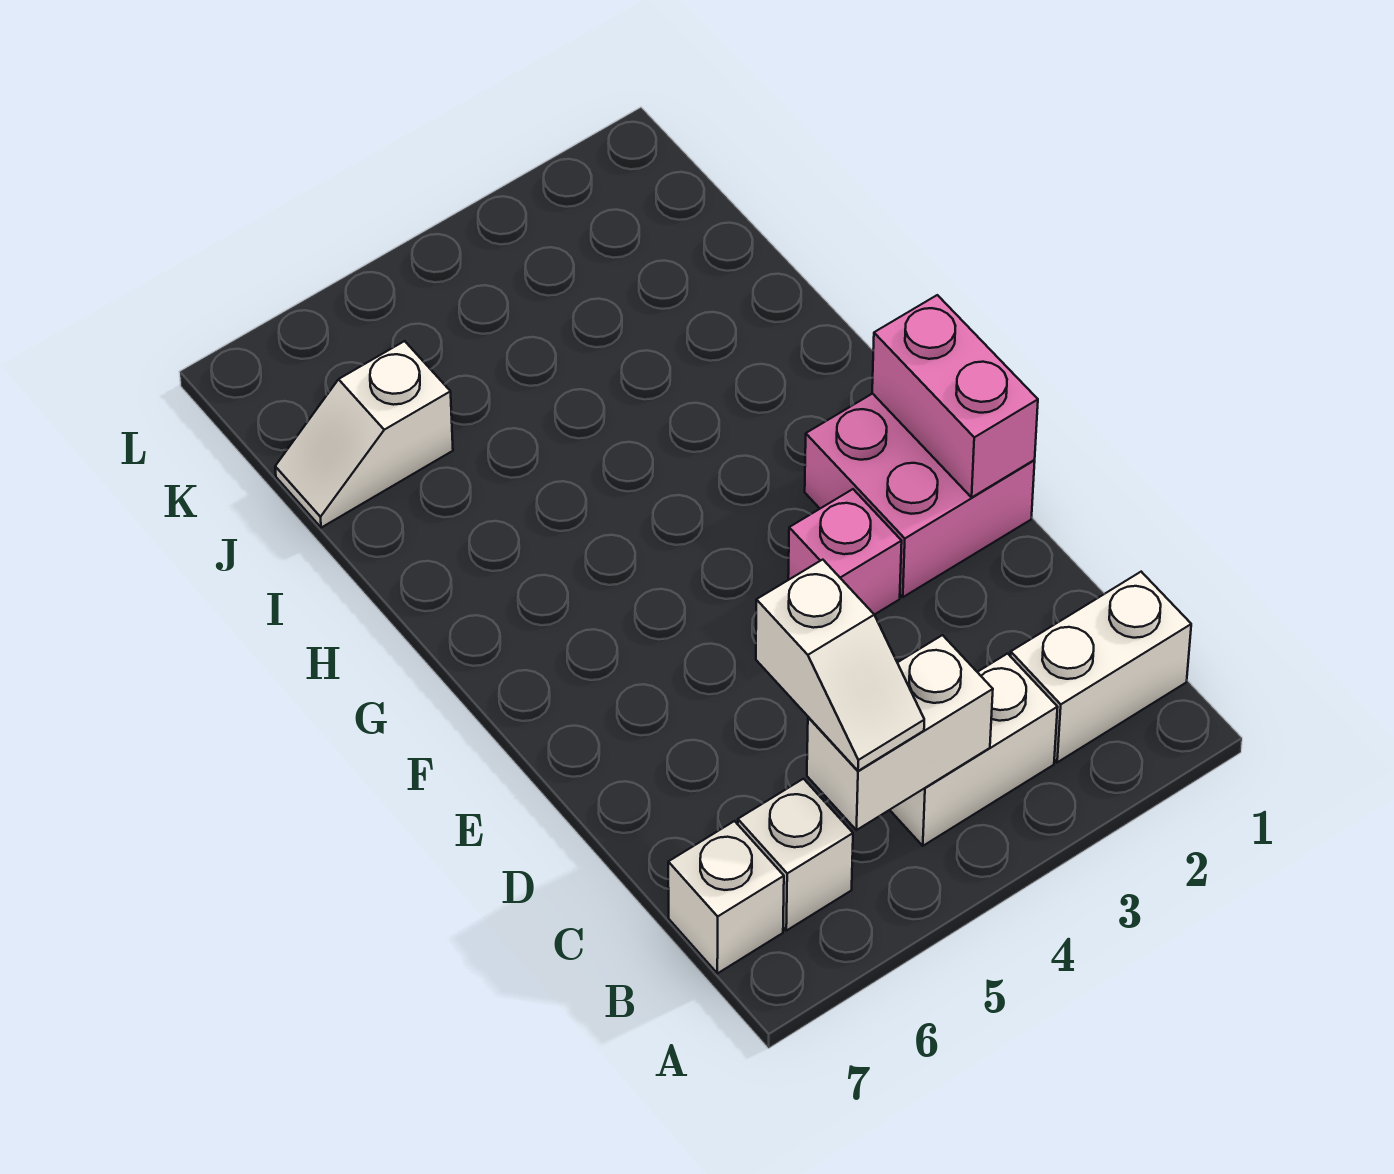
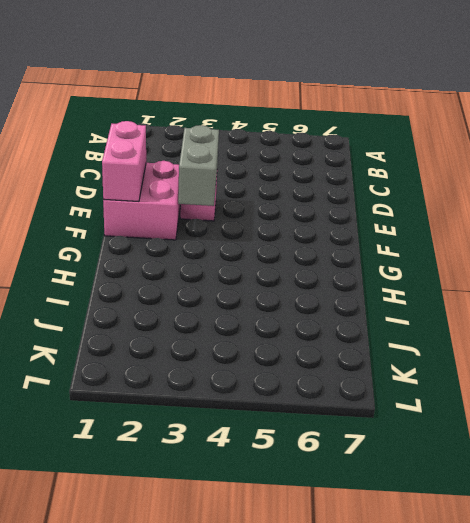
grey brick E3:F3 level 2 -> none
none -> white brick B1:B2 level 1
none -> white brick B3:B4 level 1

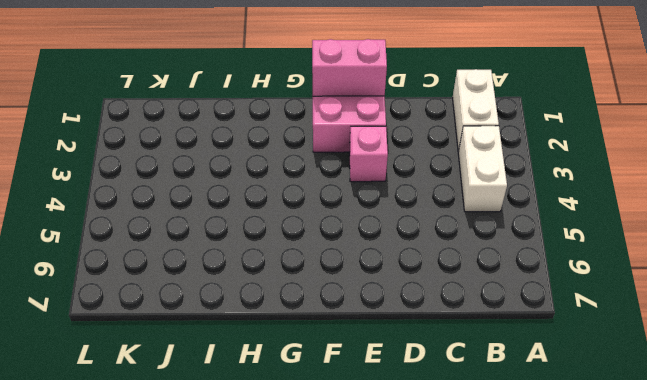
none -> white brick B6 level 1
none -> white brick B7 level 1

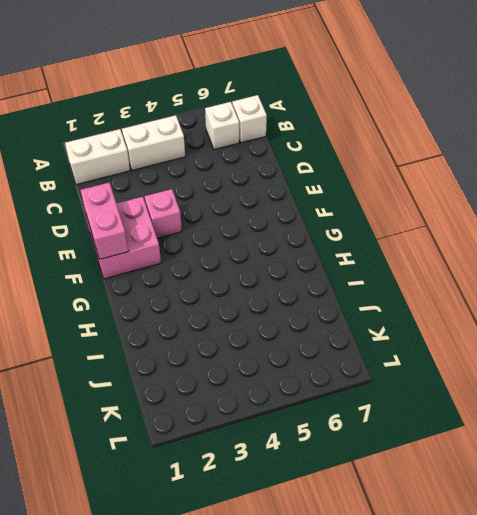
none -> white slope J6:J7 level 1 top 6
none -> white brick B4:B5 level 2

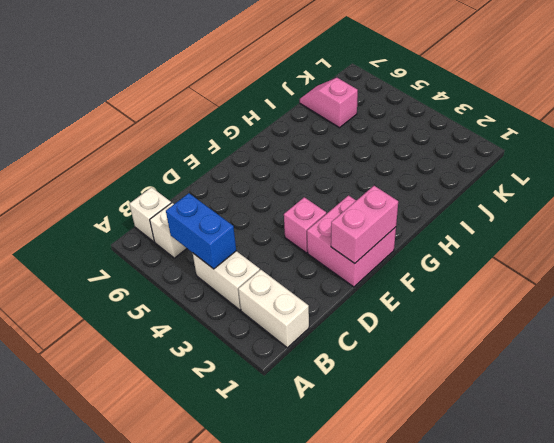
blue brick B4:B5 level 2 -> white brick B4:B5 level 2
pink slope J6:J7 level 1 top 6 -> white slope J6:J7 level 1 top 6
none -> white slope B5:C5 level 3 top C

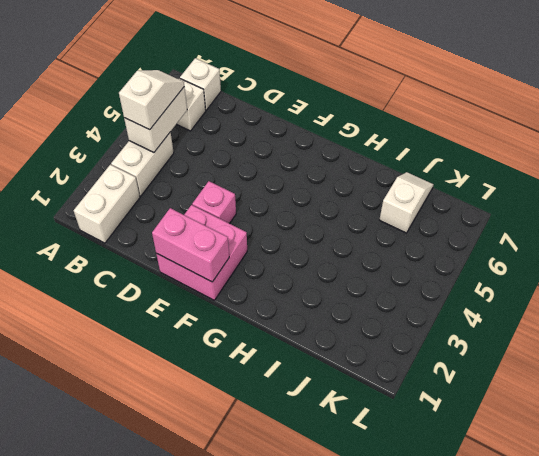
white slope B4:B5 level 3 top 4 -> white slope B5:C5 level 3 top C

